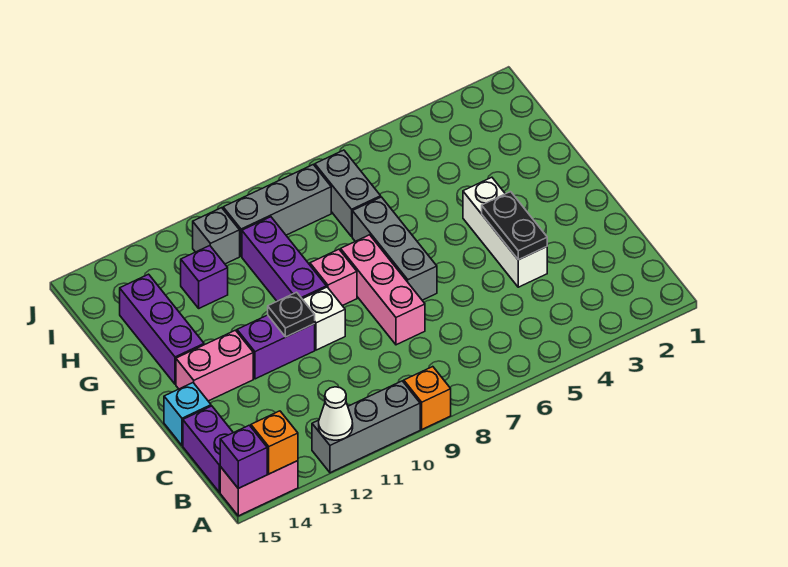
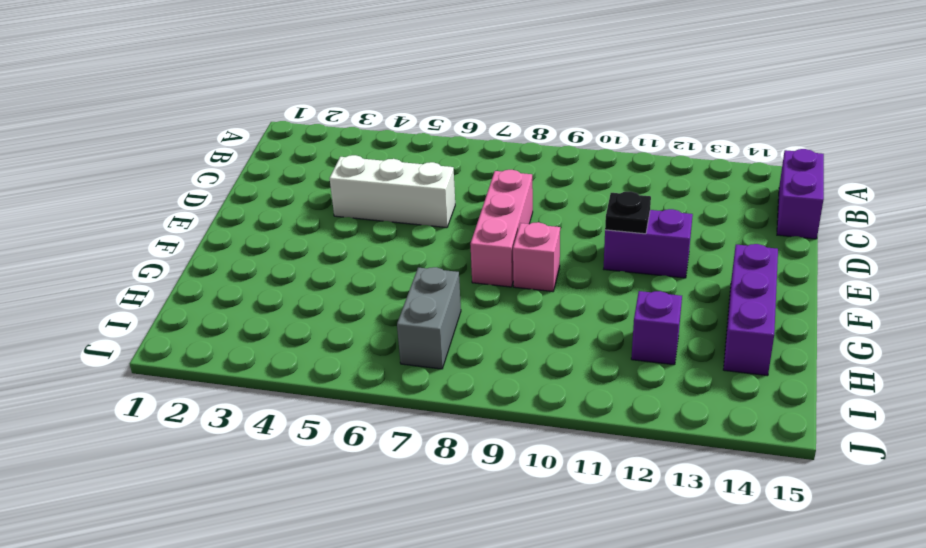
white brick D4:D6 level 1 -> white brick D4:F4 level 1
none -> orange brick A9 level 1
none -> grey brick A10:A12 level 1
none -> pink brick A14:A15 level 1

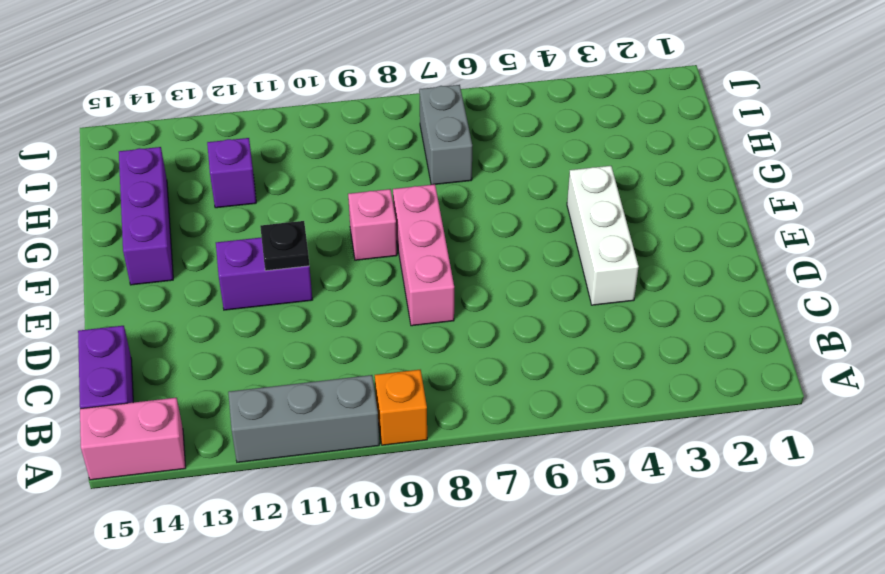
none -> cyan brick D15 level 1
none -> grey brick E7:G7 level 1
none -> white brick E10 level 1

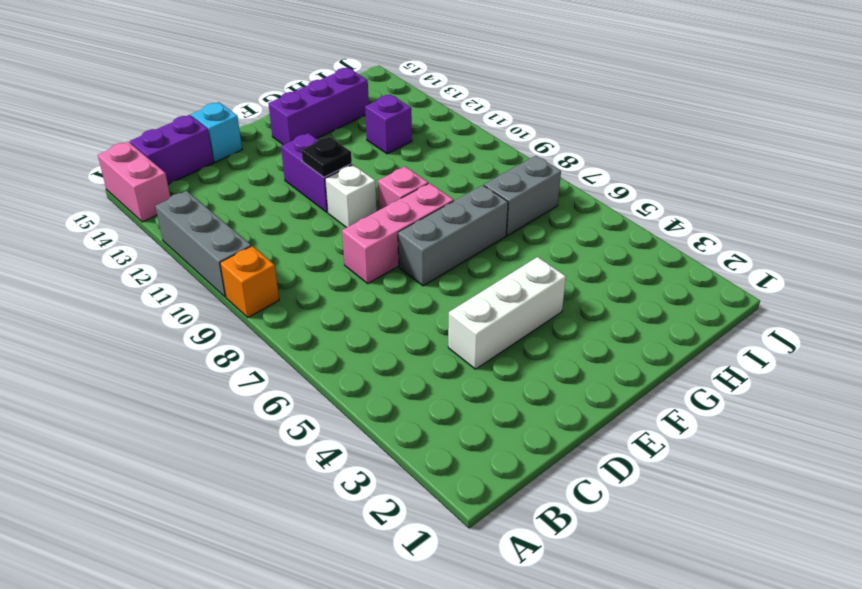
none -> pink brick E13:E14 level 1
none -> purple brick F10:H10 level 1
none -> grey brick I8:I10 level 1

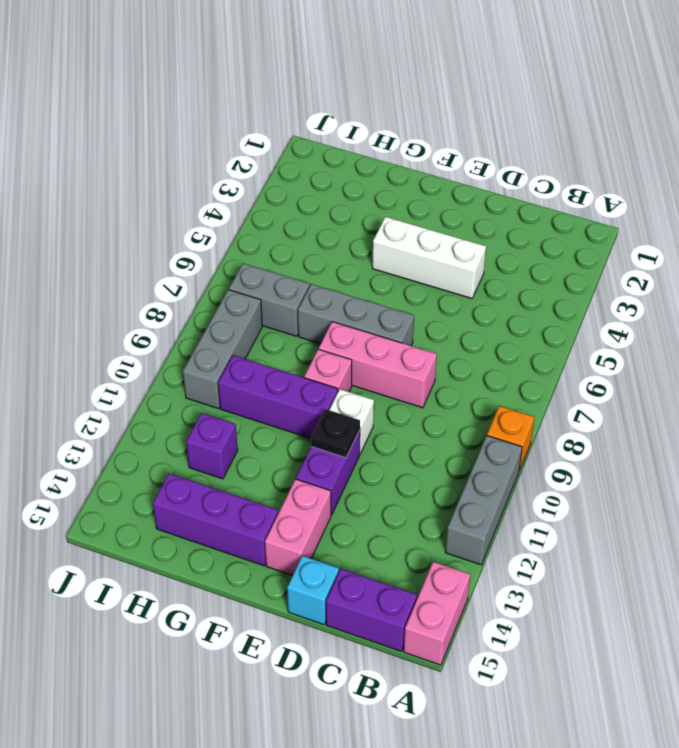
none -> grey brick I11 level 1
none -> white cone A12 level 2
none -> orange brick A14 level 2

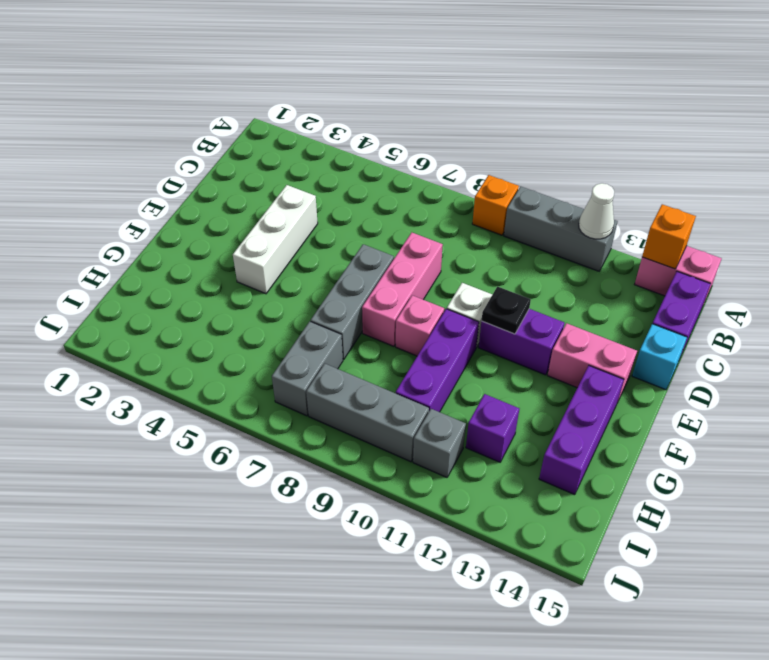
none -> purple brick A15 level 2
none -> black plate D4:E4 level 2

